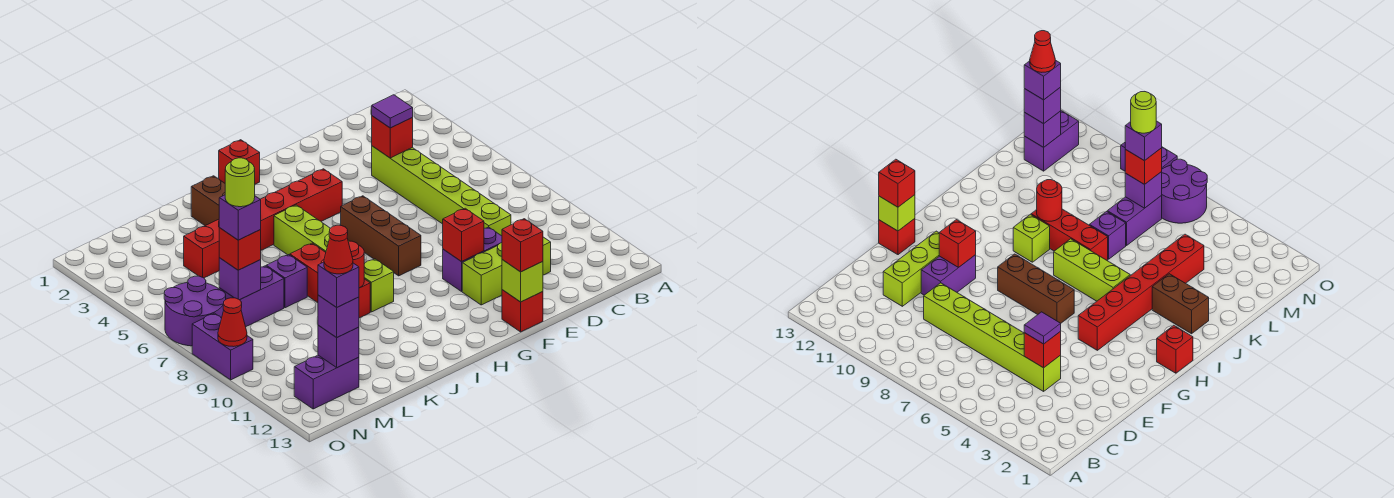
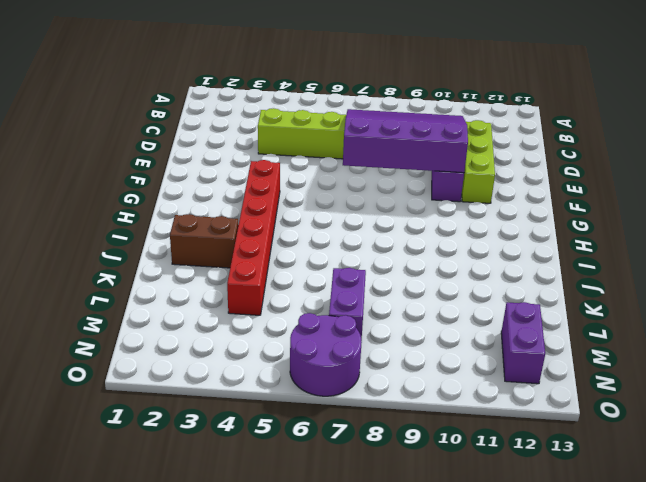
purple slope D7:F10 level 2 top F -> red brick F10 level 2
none -> red brick F13 level 1
none -> brown brick G6:G8 level 1
none -> red brick H1 level 1
none -> lime brick I5:I7 level 1

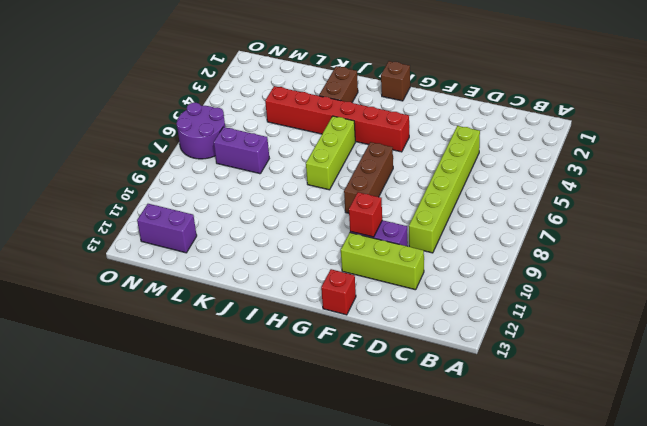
brown brick H1 level 1 -> red brick H1 level 1
none -> lime brick I9 level 1
none -> red brick J7:J9 level 1
none -> purple brick K7 level 1
none -> purple brick O8:O9 level 1

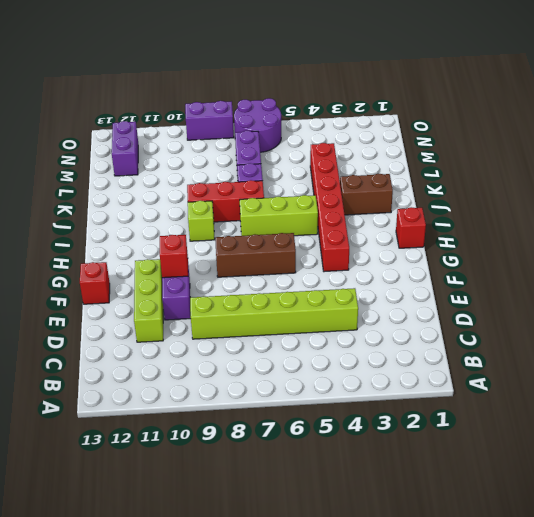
none -> red brick D4 level 2
none -> lime brick F13 level 2
none -> red round brick J9 level 2
none -> purple brick M7 level 2

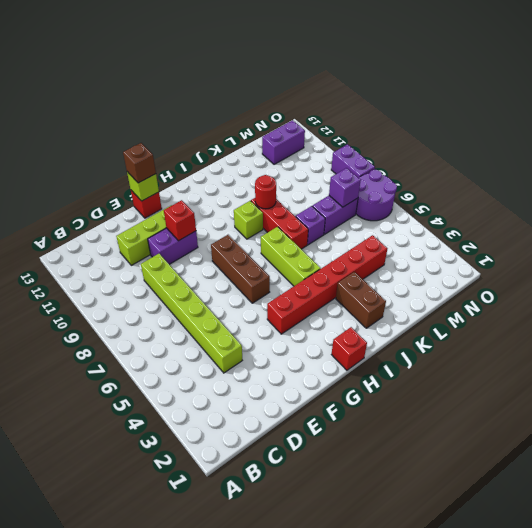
brown brick F13 level 3 -> red brick F13 level 3
none -> red brick D4 level 2
none -> purple brick M12 level 2
none -> red cone O9 level 2
none -> purple tile D4 level 3

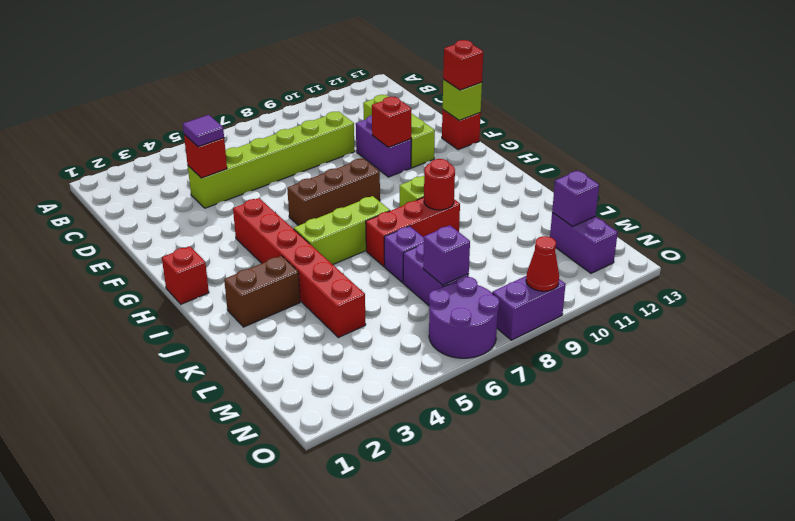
none -> red brick M7 level 3
none -> purple brick M12 level 3
none -> purple brick M7 level 4
none -> purple brick M12 level 4

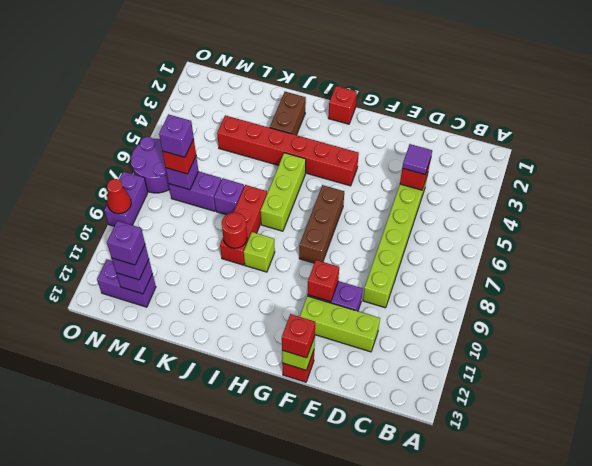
none -> lime round brick M7 level 5
none -> red cone M12 level 5

